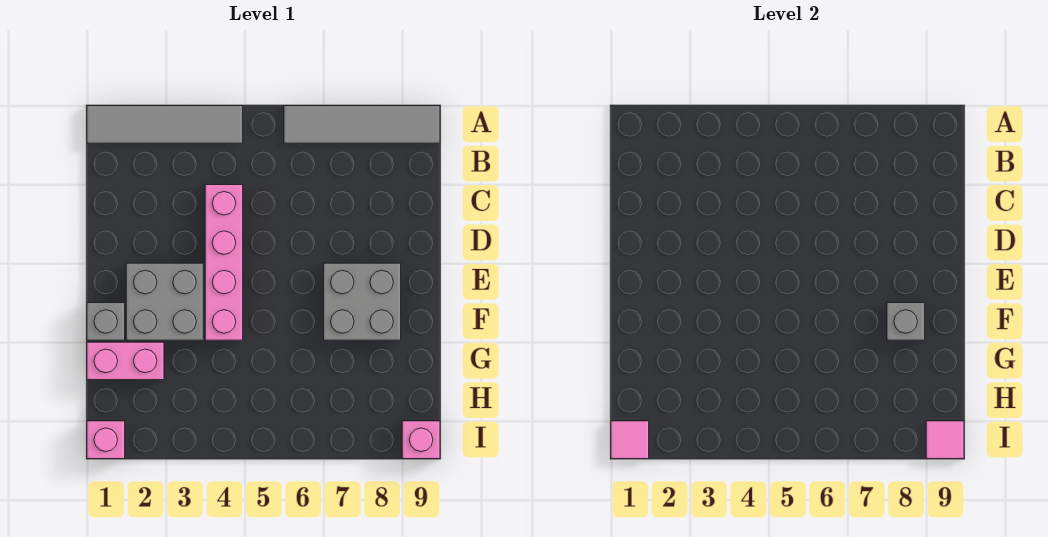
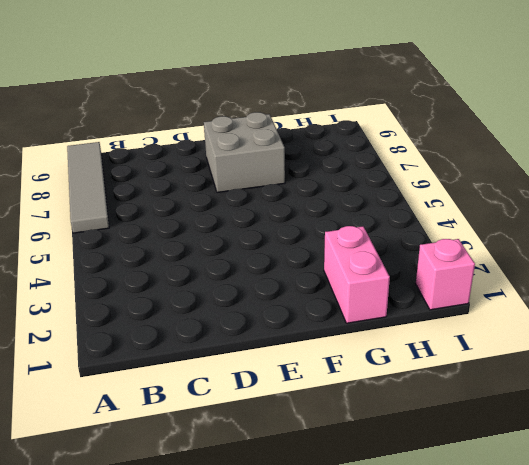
none -> grey tile A1:A4 level 1
none -> pink brick C4:F4 level 1
none -> grey brick E2:F3 level 1

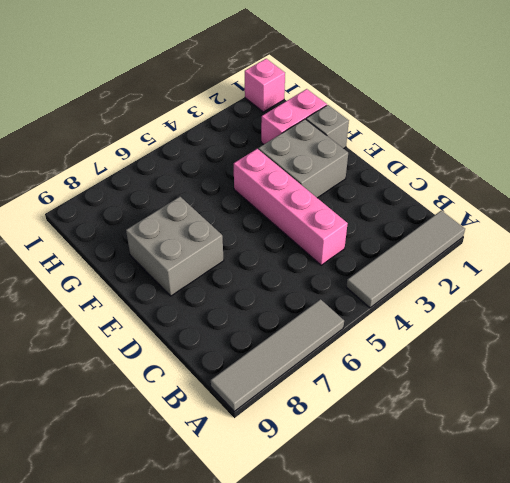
none -> pink brick I9 level 1
none -> grey brick F8 level 2
none -> pink tile I1 level 2

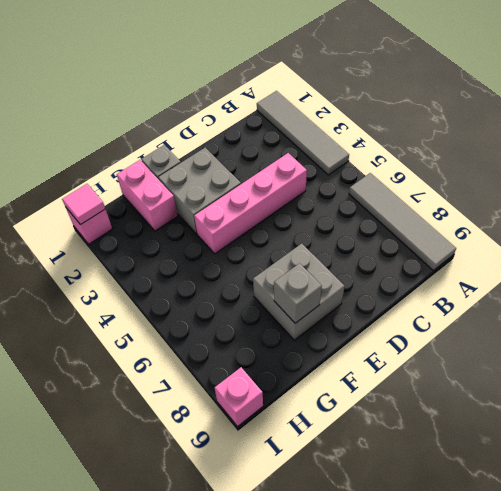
none -> pink tile I9 level 2

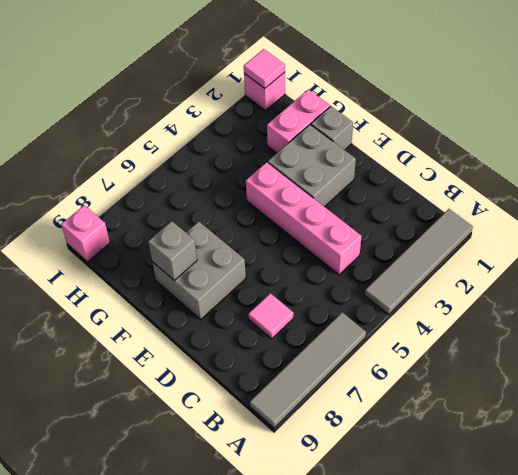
pink tile C7 level 1 -> pink tile I9 level 2

